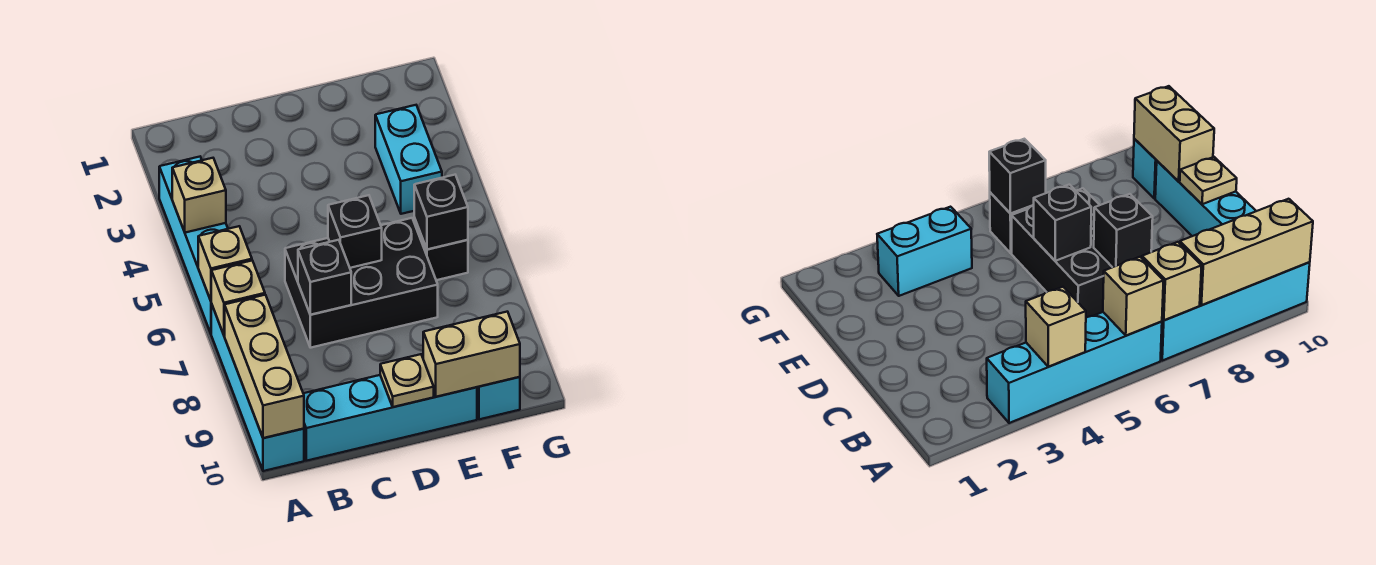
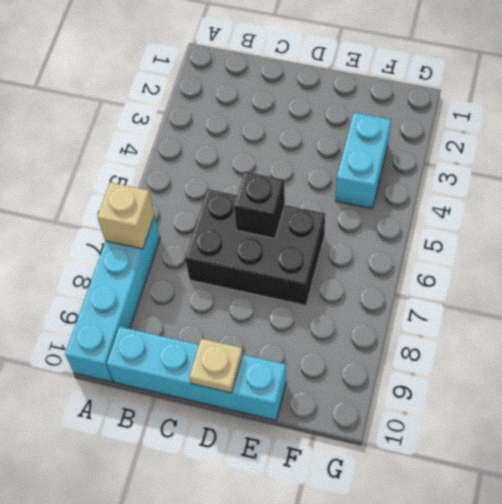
none -> cyan brick A3:A6 level 1
none -> black brick F6 level 1
none -> cyan brick F10 level 1

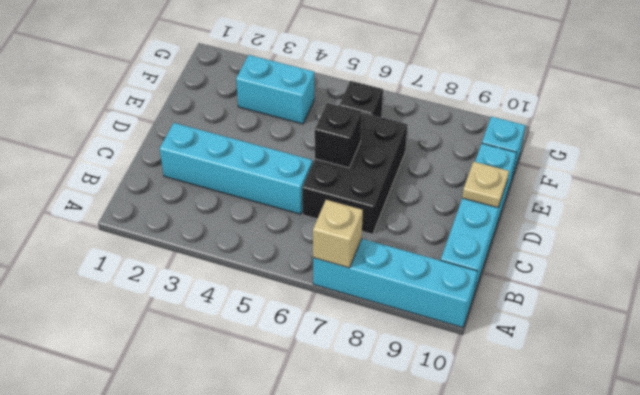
cyan brick C2:C5 level 1 -> cyan brick A3:A6 level 1
none -> tan brick A4 level 2
none -> tan brick A6 level 2
none -> tan brick A8:A10 level 2

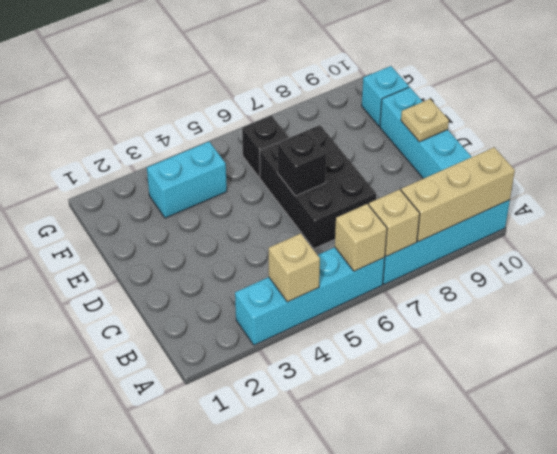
none -> black brick C7 level 2
none -> tan brick E10:F10 level 2
none -> black brick F6 level 2

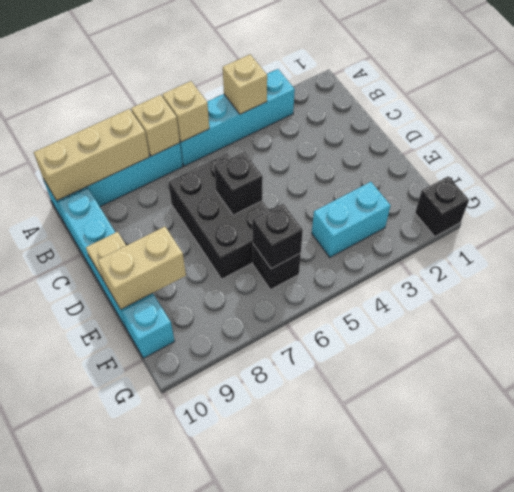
tan brick E9:E10 level 2 -> tan brick E10:F10 level 2
black brick G1 level 1 -> black brick C7 level 2

